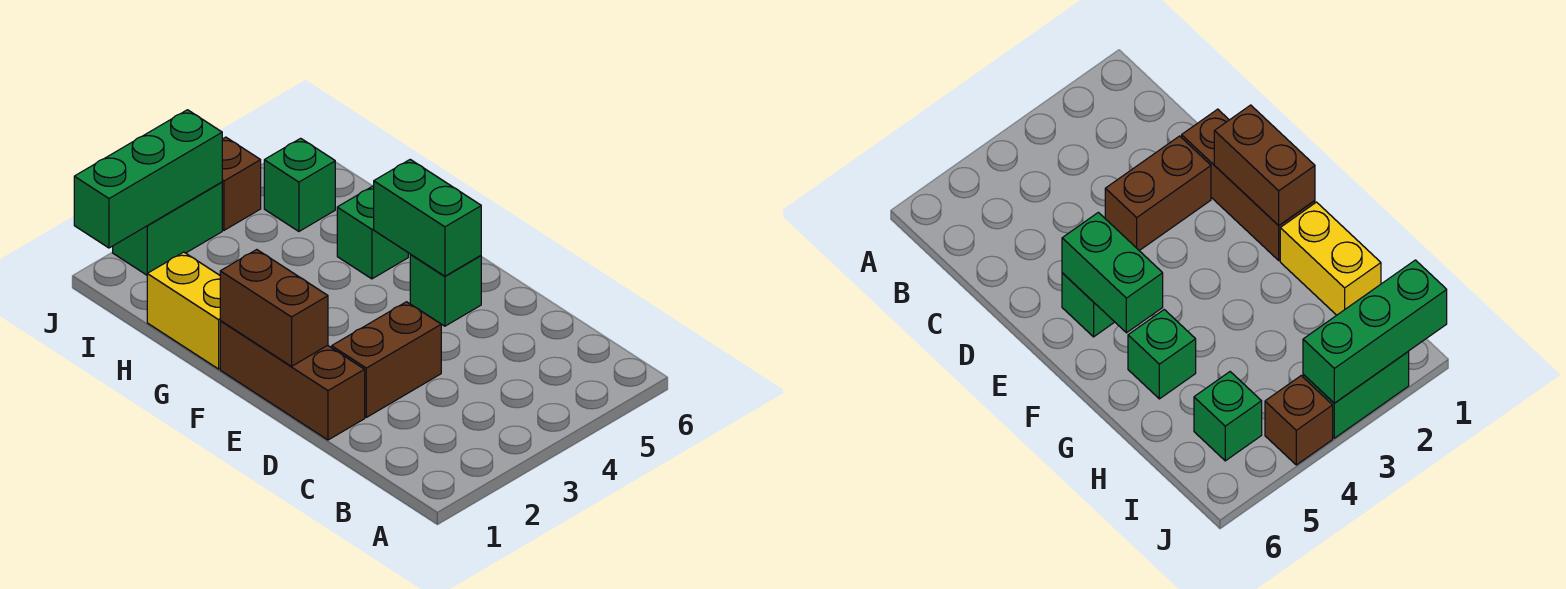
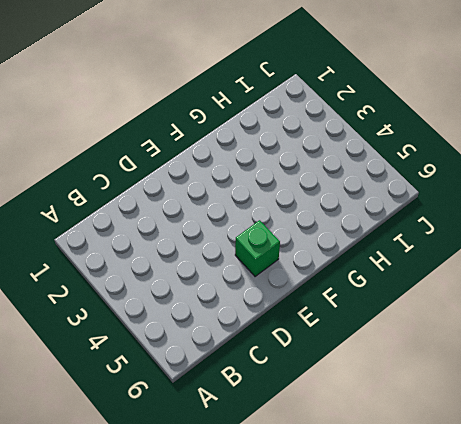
none -> brown brick D1:F1 level 1
none -> brown brick D2:D3 level 1

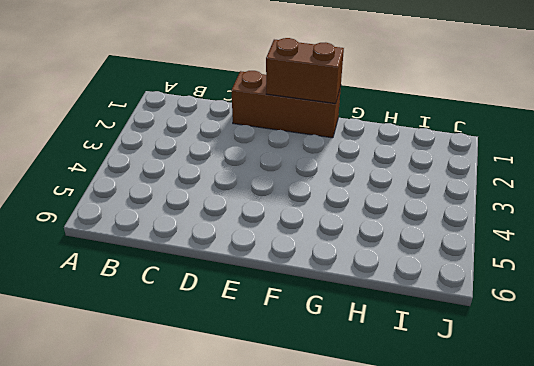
none -> brown brick D2:D3 level 1
none -> green brick E5 level 1

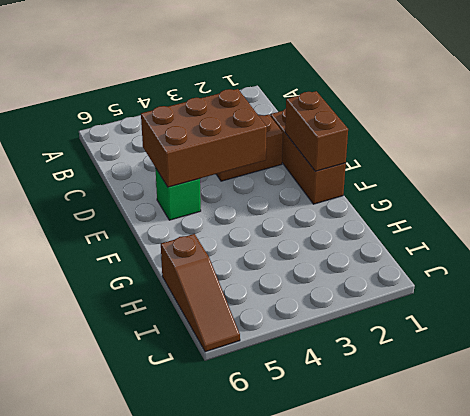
brown brick D3:E5 level 2 -> green brick E5:F5 level 2
brown slope H6:J6 level 1 top H -> none
none -> yellow brick G1:H1 level 1
none -> green brick G5 level 1

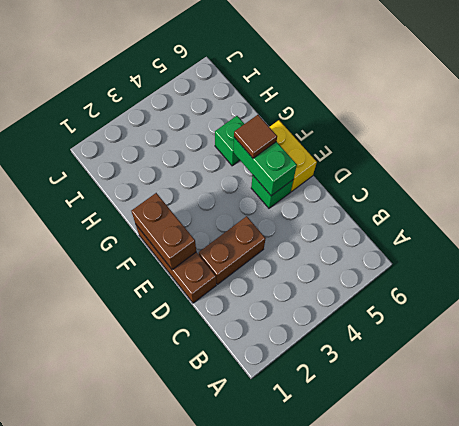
yellow brick E6:F6 level 1 -> yellow brick G1:H1 level 1
brown tile F5 level 3 -> none
none -> green brick I5 level 1
none -> green brick J2:J3 level 1

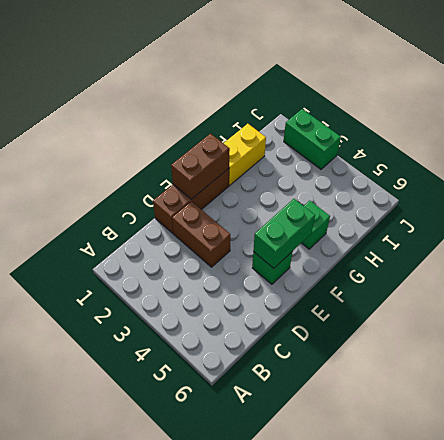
none -> green brick I5 level 1
none -> brown brick J4 level 1

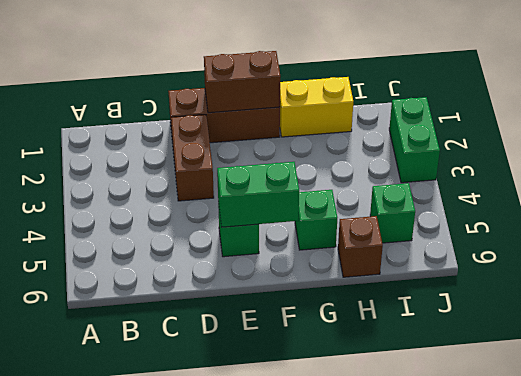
brown brick H6 level 1 -> brown brick J4 level 1
none -> green brick J1:J3 level 2

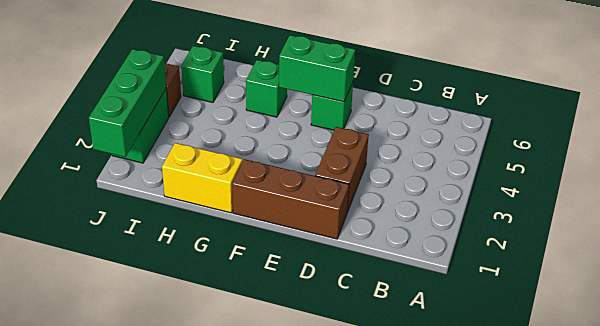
none -> brown brick E1:F1 level 2

